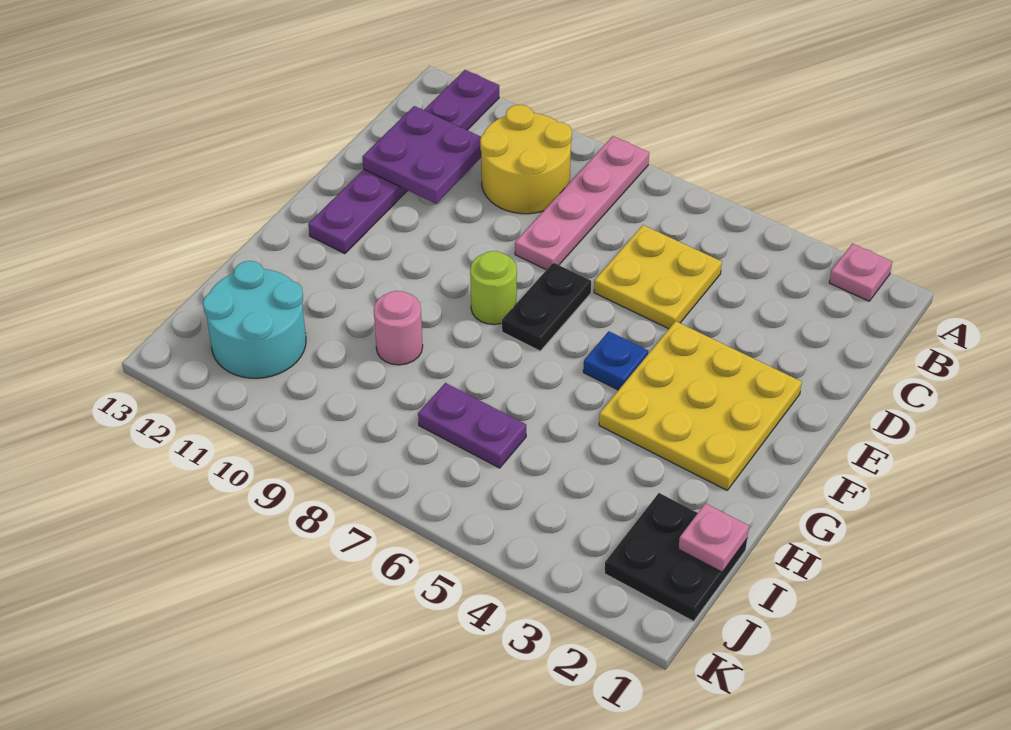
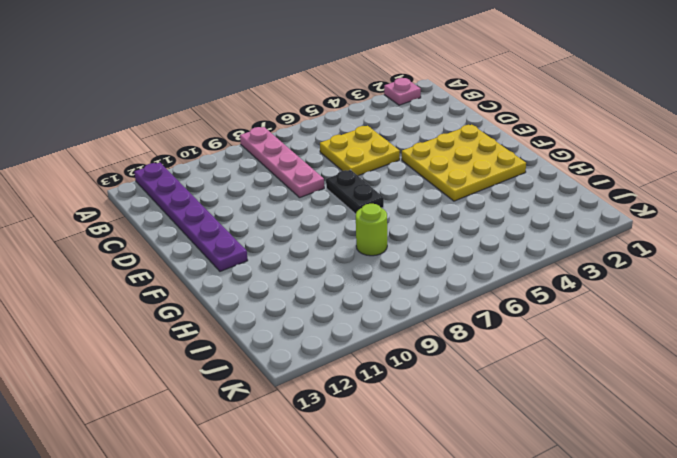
lime round brick H8 level 1 -> lime round brick F8 level 1
none -> yellow round brick B9:C10 level 1
none -> blue plate F5 level 1
none -> pink round brick H9 level 1

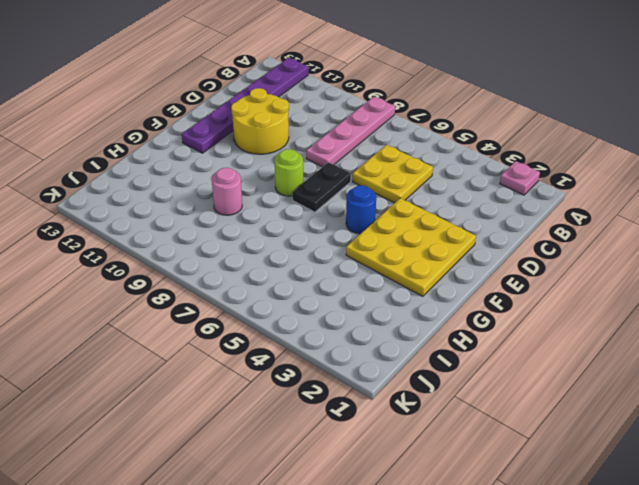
yellow round brick D10:E11 level 1 -> yellow round brick B9:C10 level 1
blue round brick F5 level 1 -> blue plate F5 level 1
none -> black plate I1:J2 level 1
none -> purple plate I6:I7 level 1
none -> cyan round brick I11:J12 level 1

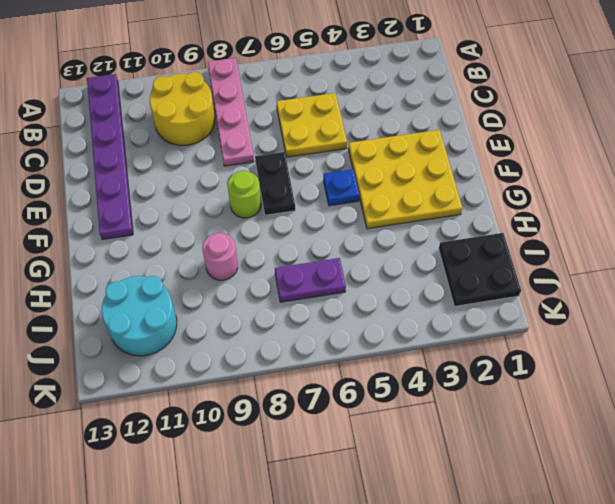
none -> pink plate A2 level 1
none -> purple plate C11:D12 level 2
none -> pink plate I1 level 2

